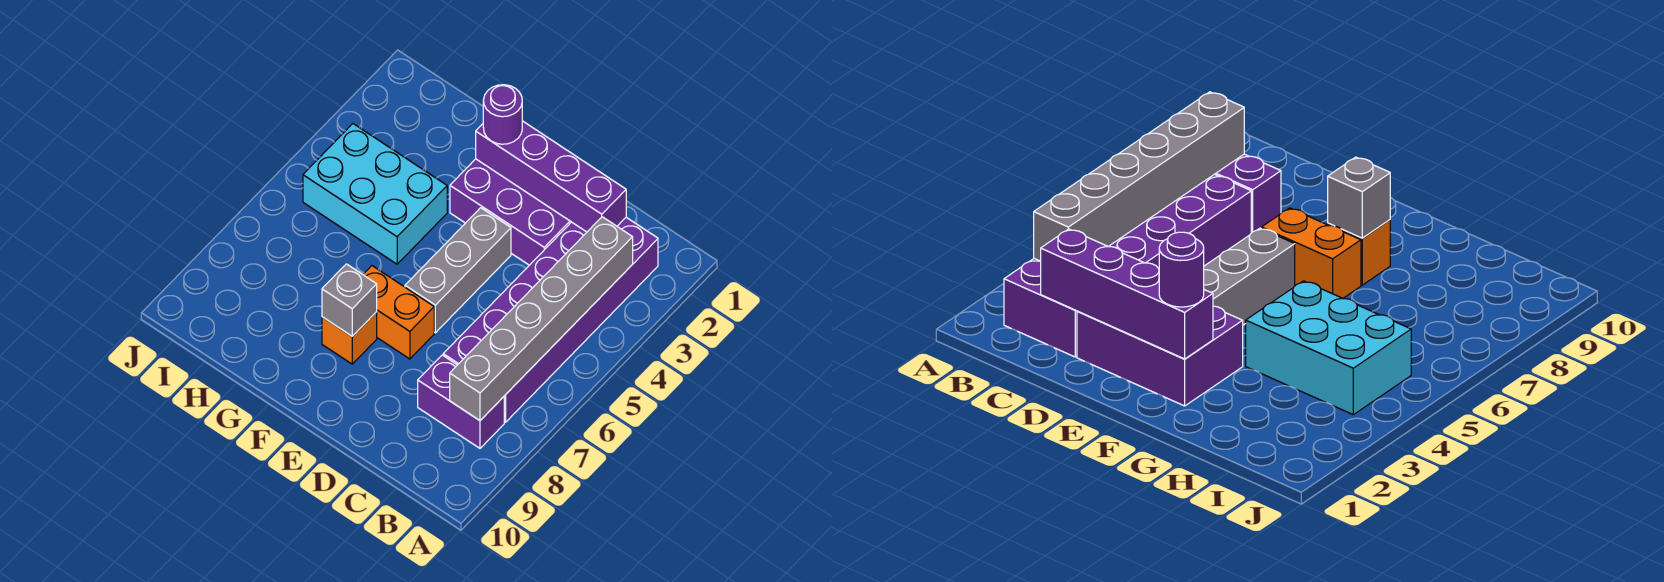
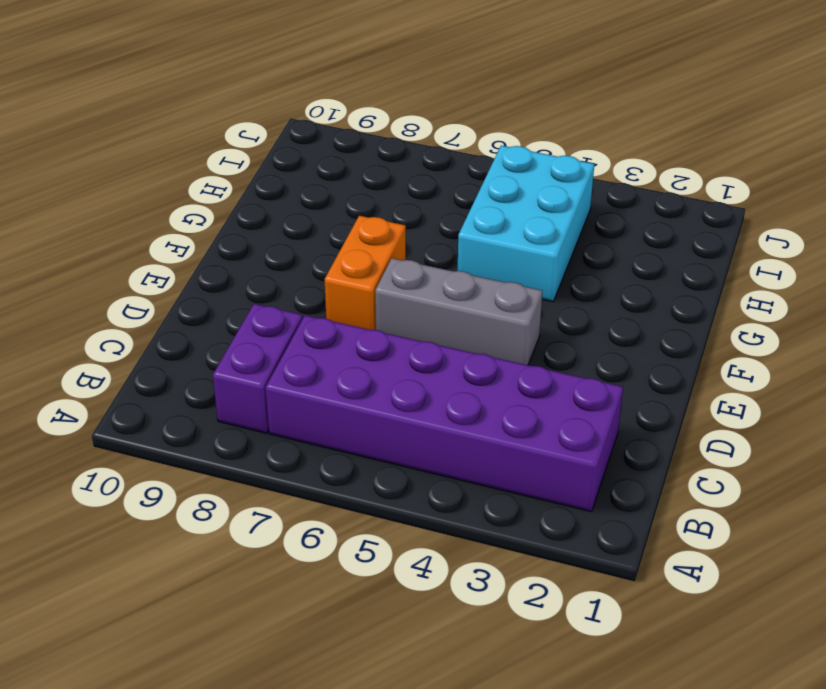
none -> purple brick D2:F3 level 1
none -> orange brick F8 level 1

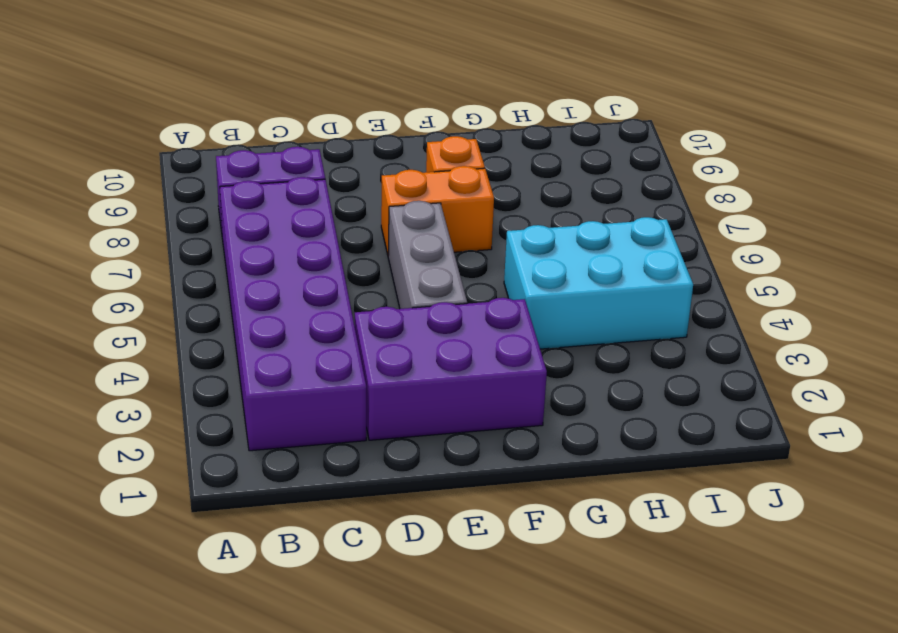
none -> grey brick B3:B8 level 2
none -> purple brick C2:F2 level 2

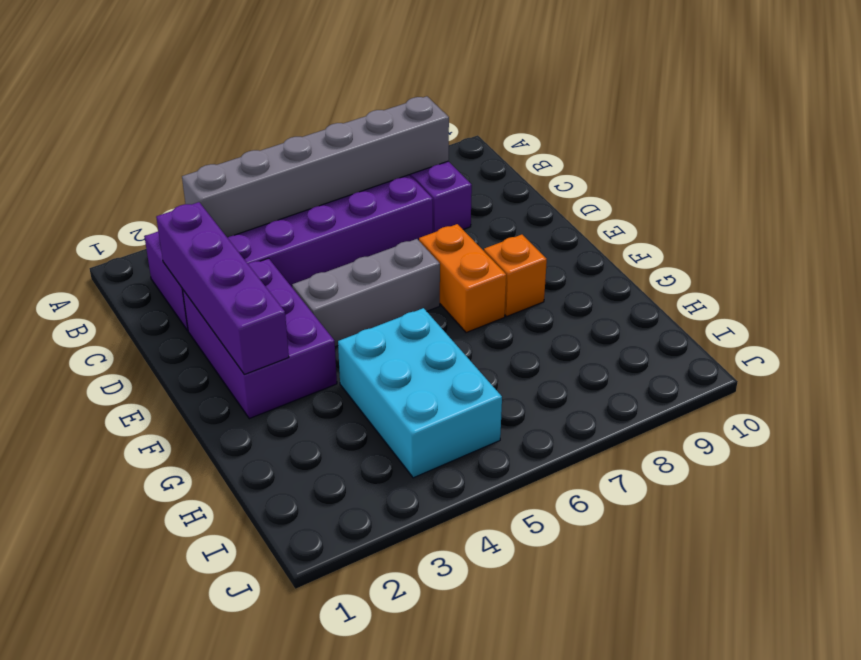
none -> grey brick F8 level 2
none -> purple round brick F2 level 3

